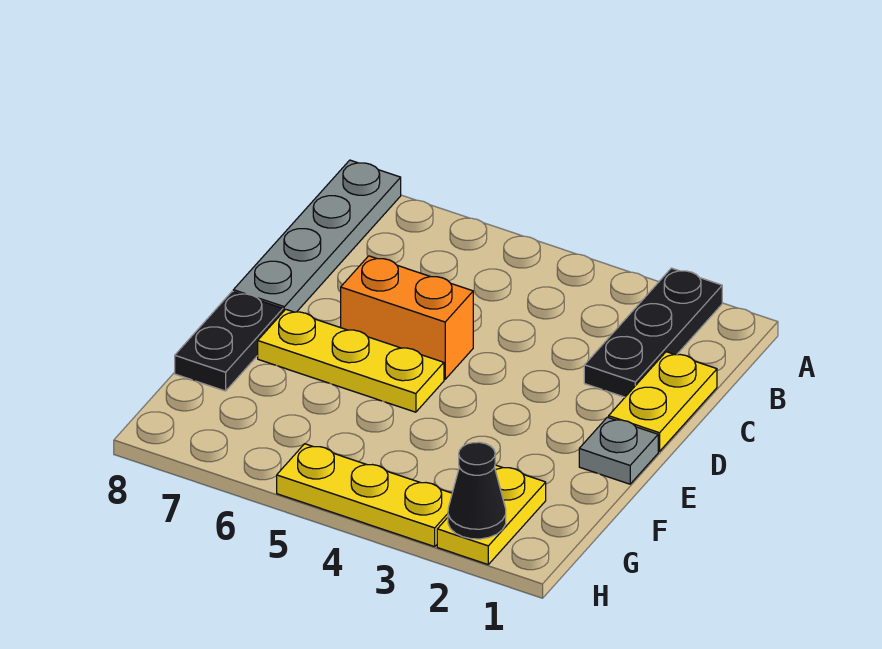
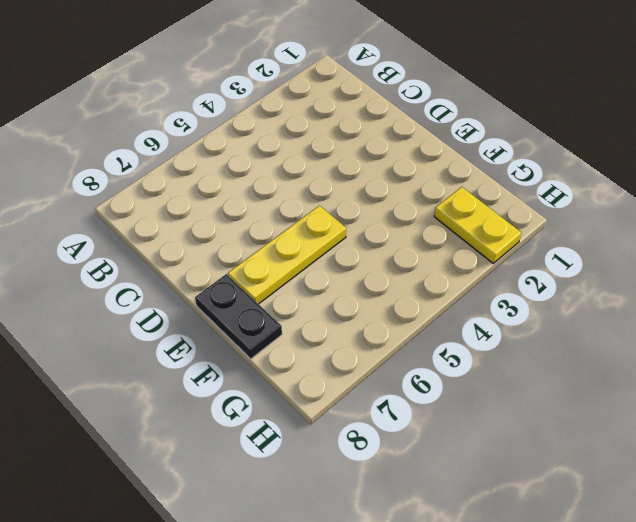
none -> black plate A2:C2 level 1
none -> grey plate A8:D8 level 1

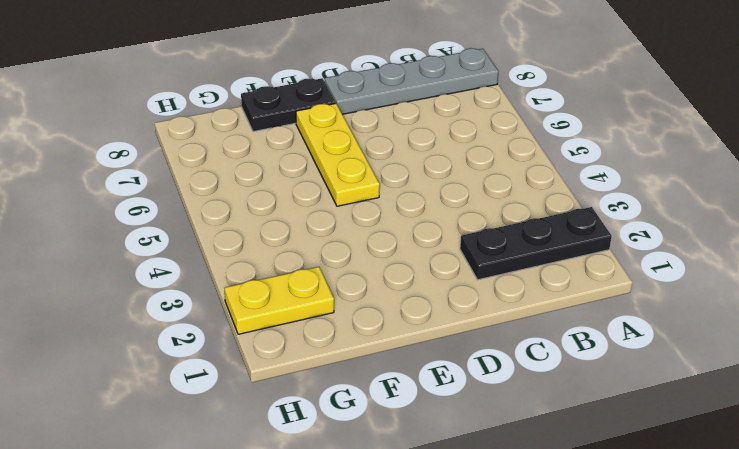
none -> yellow plate C1:D1 level 1
none -> orange brick D5:D6 level 1

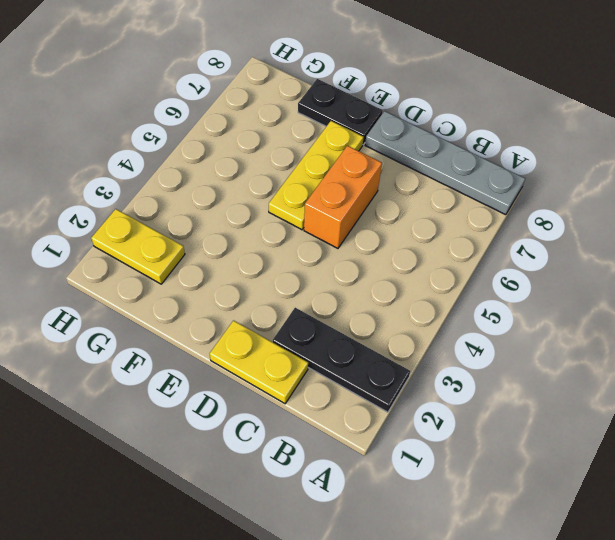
none -> grey plate E1 level 1
none -> yellow plate H3:H5 level 1

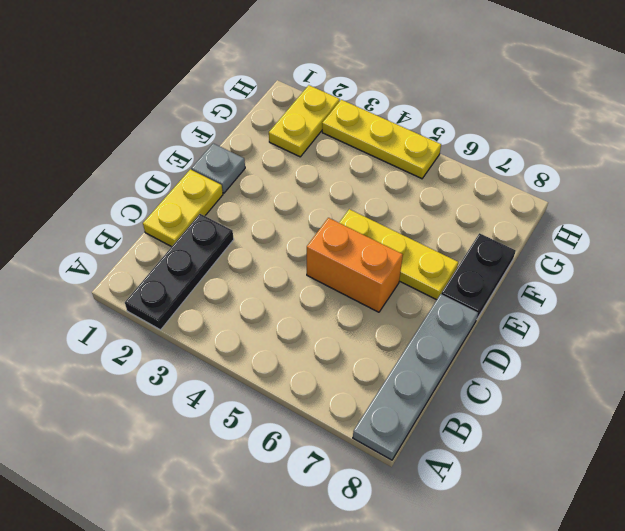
none -> black cone H2 level 2

